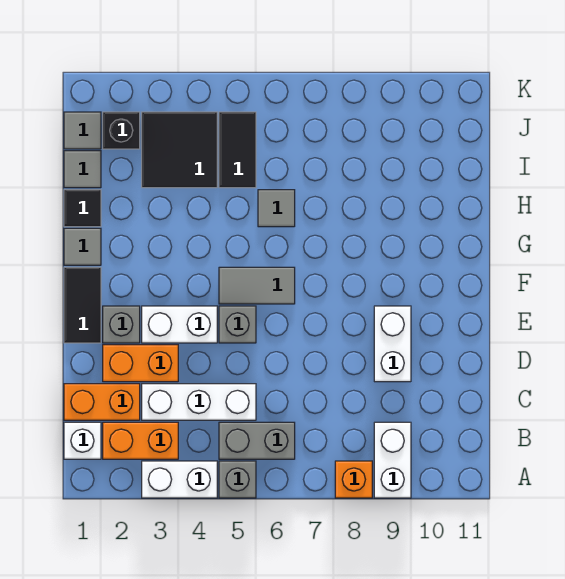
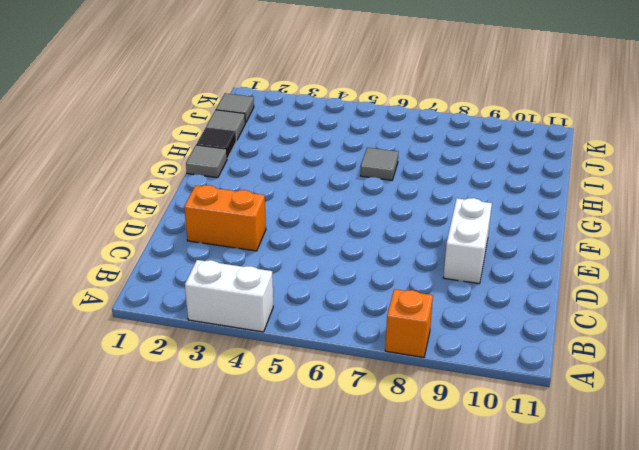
none -> grey brick A5 level 1
none -> white brick A9:B9 level 1
none -> white brick B1 level 1

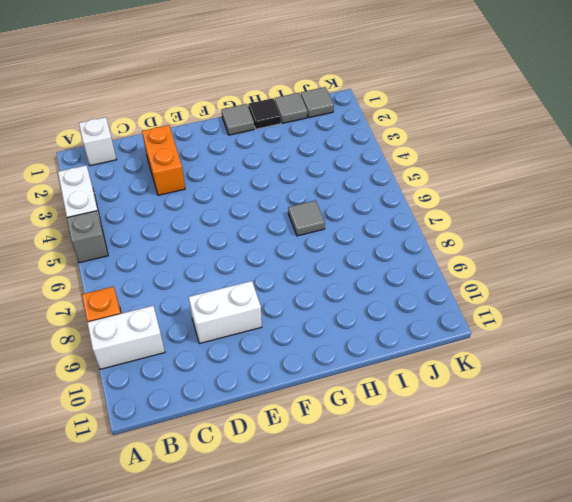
none -> orange brick B2:B3 level 1
none -> grey brick B5:B6 level 1
none -> orange brick C1:C2 level 1

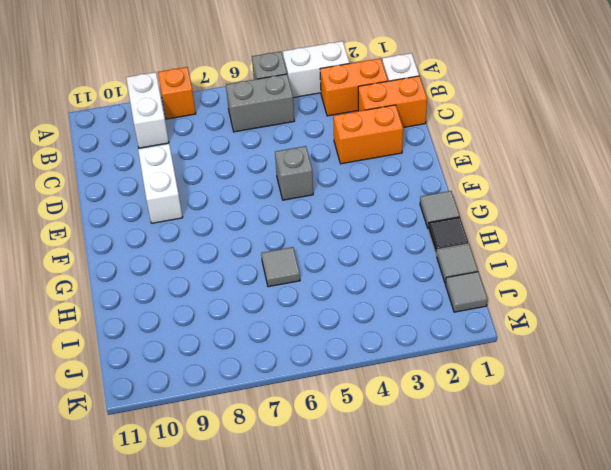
none -> white brick C3:C5 level 1
none -> black tile E1:F1 level 1
none -> grey brick E2 level 1

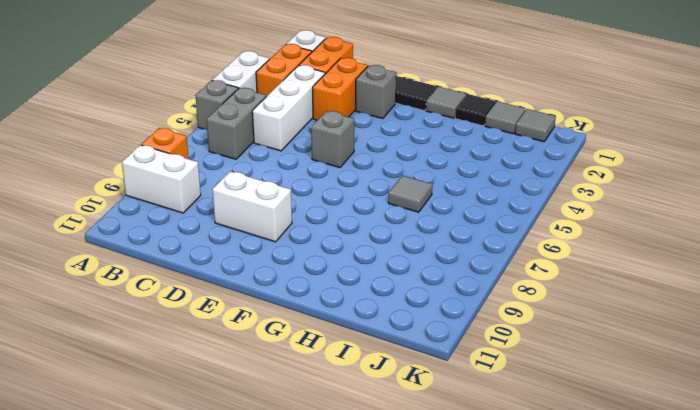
none -> white brick E3:E4 level 1
none -> grey tile F5:F6 level 1
none -> black tile I3:J4 level 1

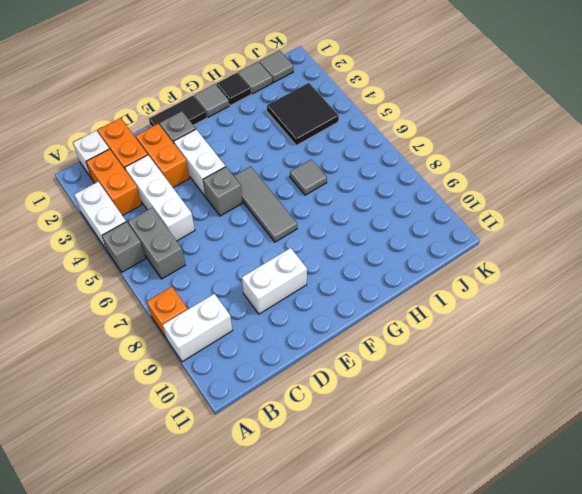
grey tile F5:F7 level 1 -> grey tile F5:F6 level 1
none -> black tile I5:J5 level 1
none -> black brick J2 level 1

